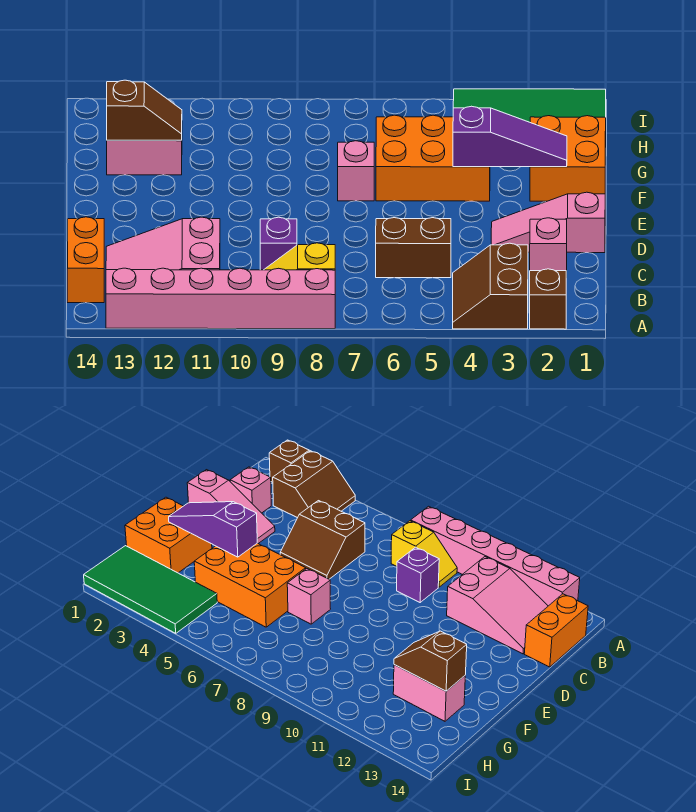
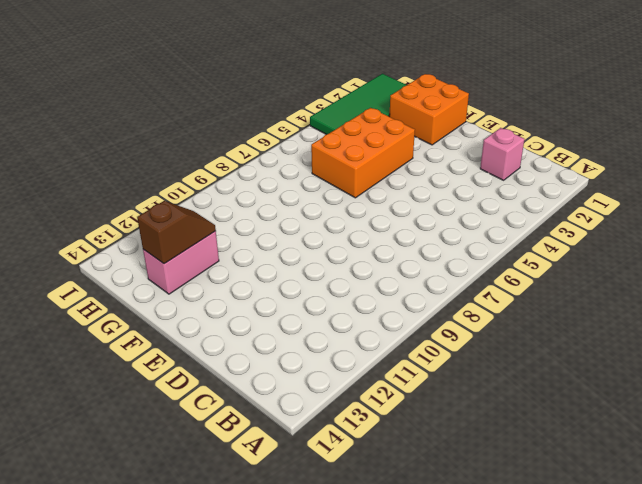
none -> brown brick A2 level 1
none -> brown slope A3:B4 level 1 top 3
none -> pink brick A8:A13 level 1

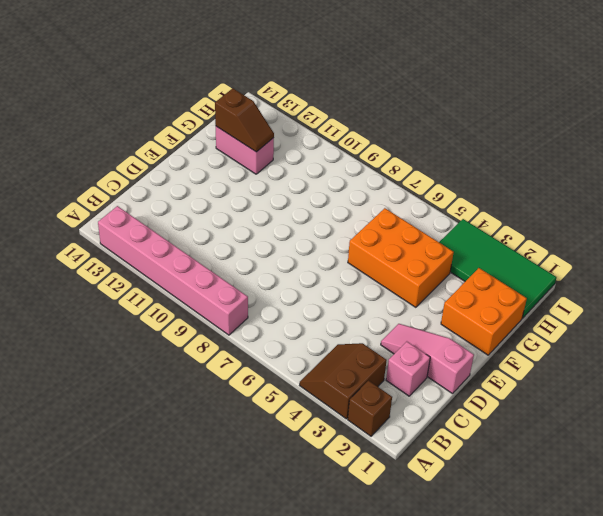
none -> yellow slope B8:B9 level 1 top 8
none -> pink slope B11:C13 level 1 top 11
none -> orange brick B14:C14 level 1

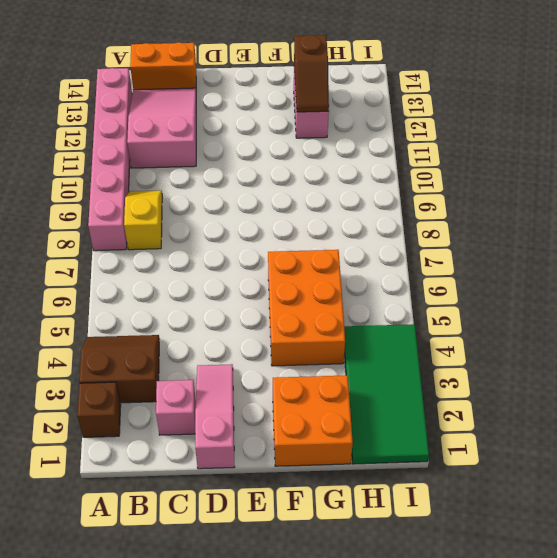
none -> brown slope C5:D6 level 1 top C
none -> purple brick C9 level 1
none -> pink brick F7 level 1

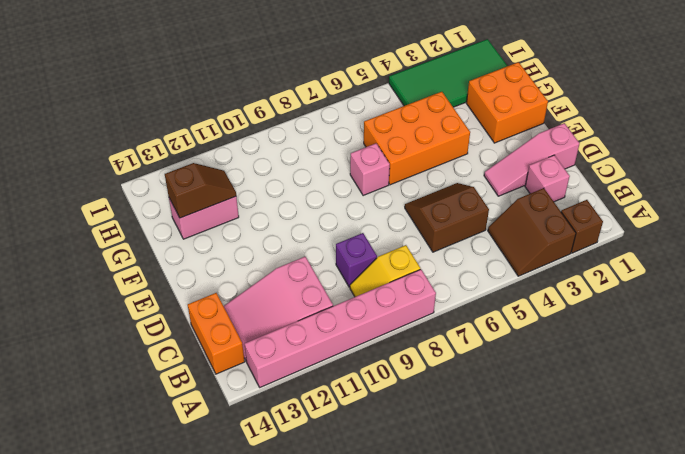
none -> purple slope F2:F4 level 2 top 4

